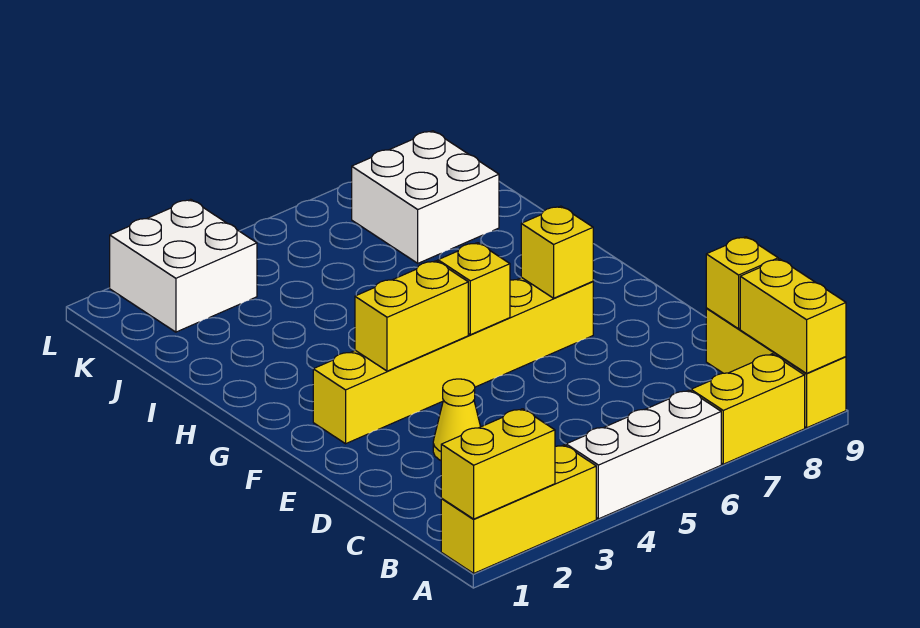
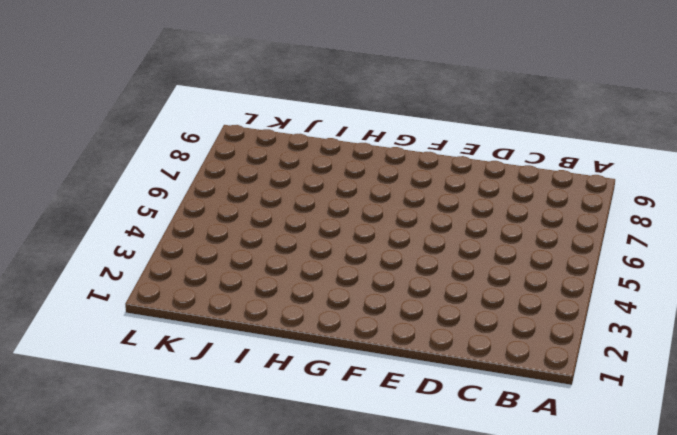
none -> yellow brick A1:A3 level 1
none -> white brick A4:A6 level 1
none -> yellow brick A7:A8 level 1

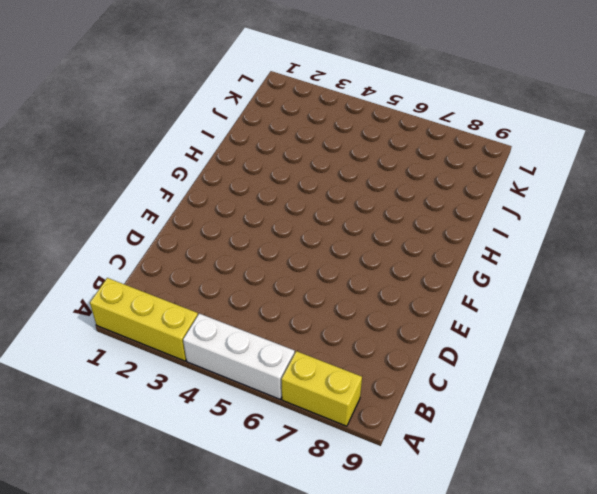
none -> yellow brick A9:C9 level 1
none -> yellow cone D3 level 1
none -> yellow brick F2:F7 level 1

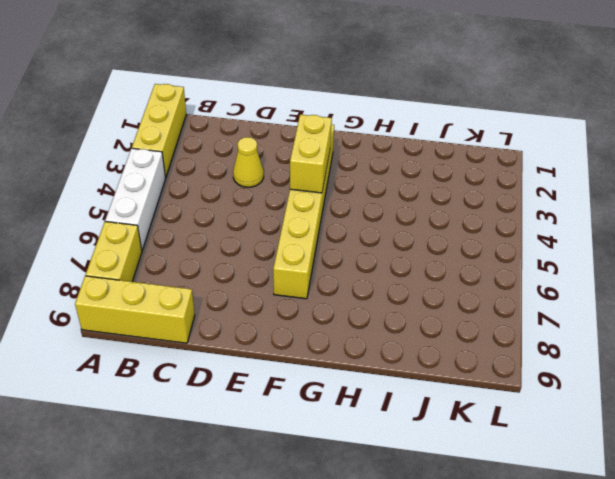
none -> white brick J7:K8 level 1
none -> white brick K2:L3 level 1
none -> yellow brick A1:A2 level 2

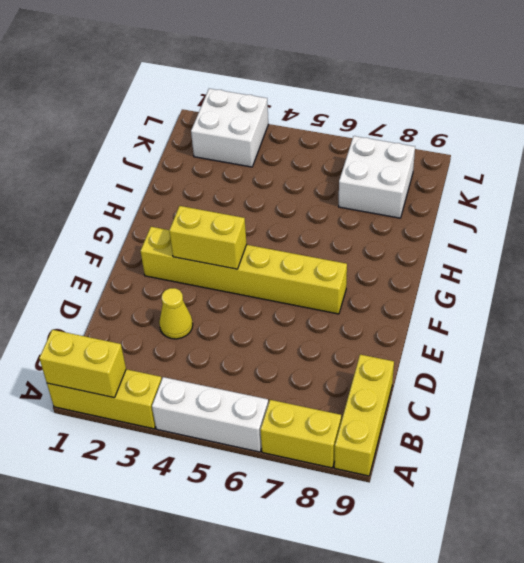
none -> yellow brick A9:B9 level 2
none -> yellow brick C9 level 2
none -> yellow brick F5 level 2

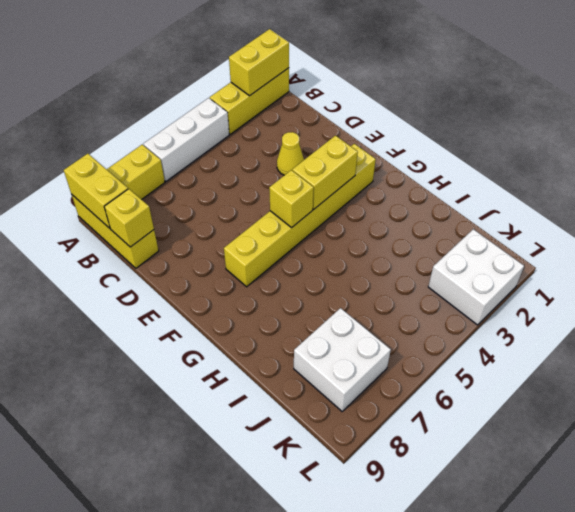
none -> yellow brick F7 level 2

